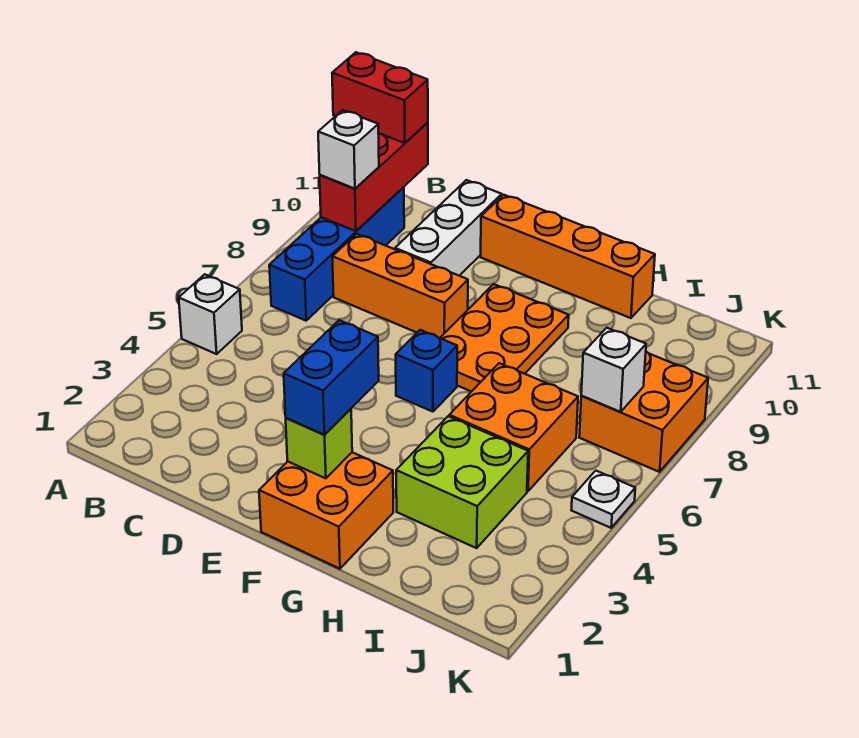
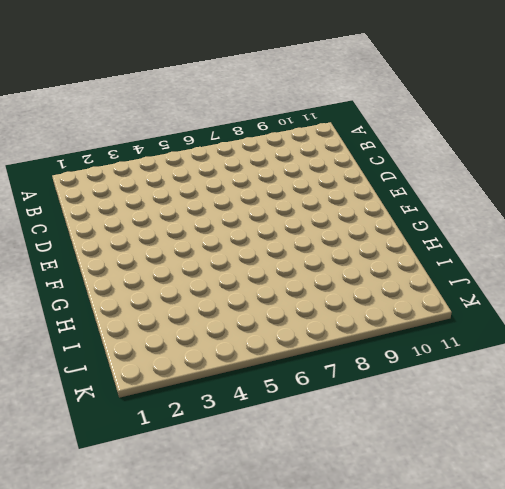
none -> white brick A5 level 1
none -> blue brick B7:B10 level 1
none -> orange brick C8:E8 level 1

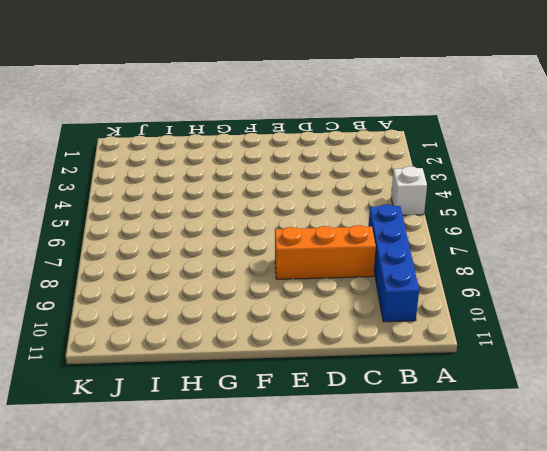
none -> white brick D9:D11 level 1
none -> orange brick E11:H11 level 1
none -> orange brick F1:G2 level 1

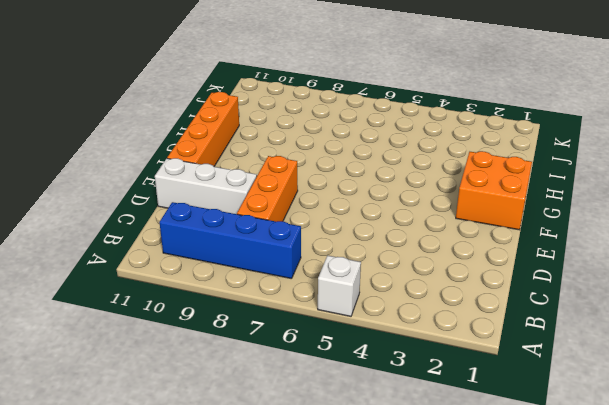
none -> blue brick F6 level 1
none -> orange plate F7:G9 level 1
none -> lime brick H3:I4 level 1

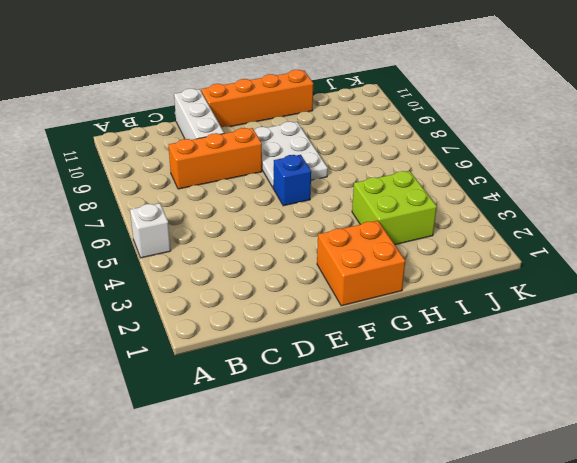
white plate F7:G9 level 1 -> orange plate F7:G9 level 1
none -> blue brick B7:B10 level 1
none -> orange brick H5:I6 level 1
none -> orange brick J7:K8 level 1

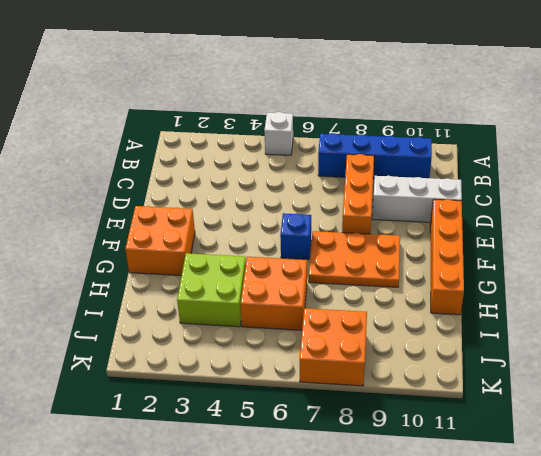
none -> white plate K5 level 1
none -> red brick B9:B11 level 2
none -> lime brick F2 level 2

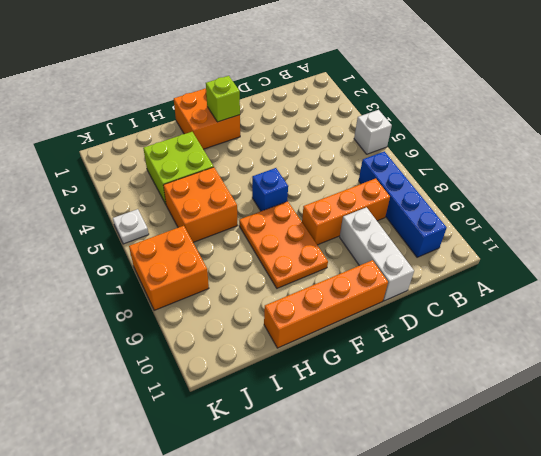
none -> red brick B9:B11 level 2
none -> white brick J7 level 2
none -> red brick A11:B11 level 3

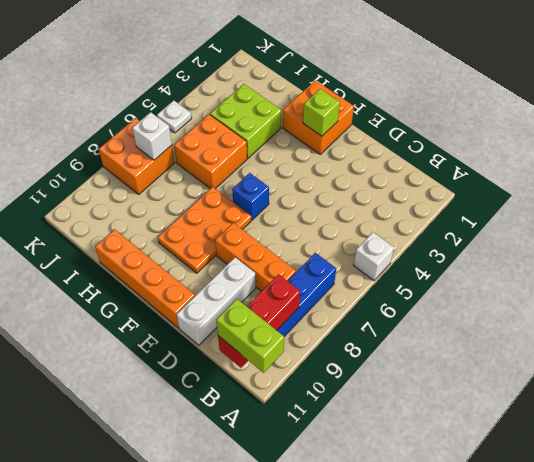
lime brick A11:B11 level 3 -> red brick A11:B11 level 3
none -> white brick B9 level 3
none -> blue brick F2:F3 level 3

